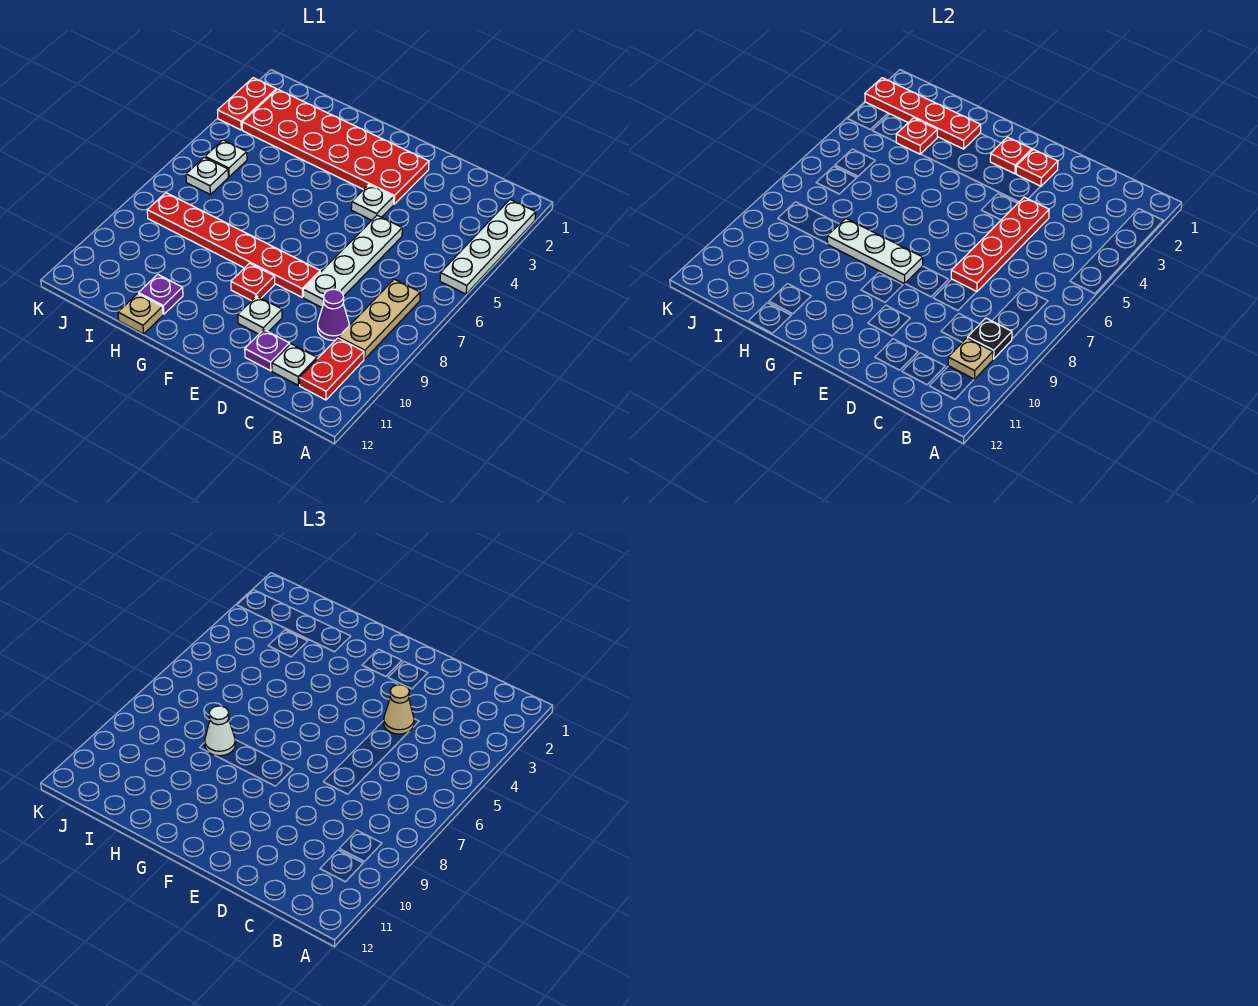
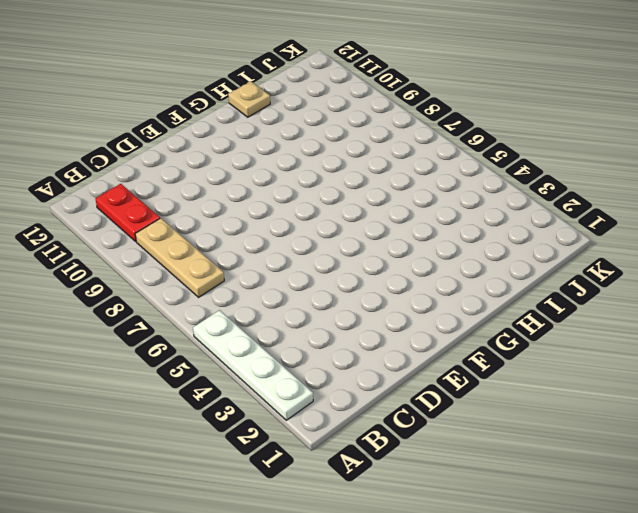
none -> purple cone C9 level 1
none -> white plate C11 level 1
none -> white plate D5:D8 level 1

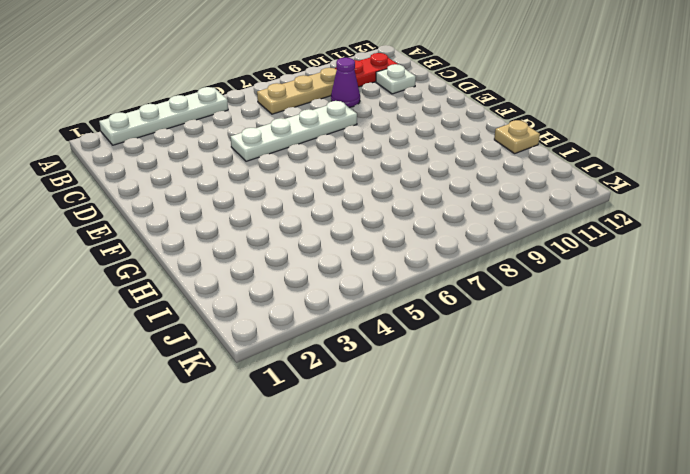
none -> purple plate D11 level 1
none -> red plate E2:J3 level 1
none -> white plate E4 level 1

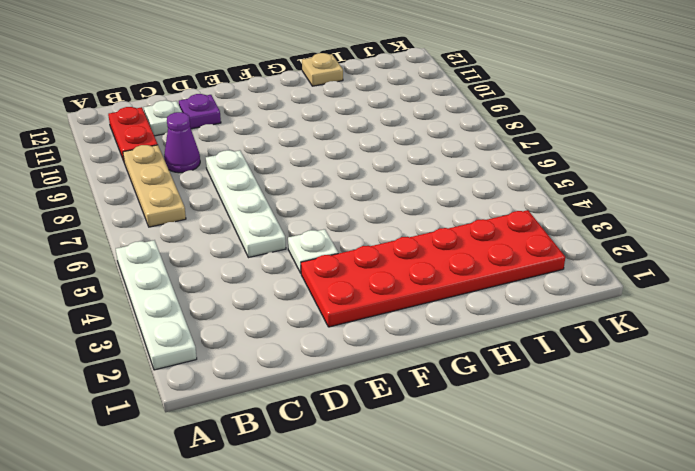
none -> red plate E8:J8 level 1
none -> white plate E10 level 1
none -> red plate F9 level 1

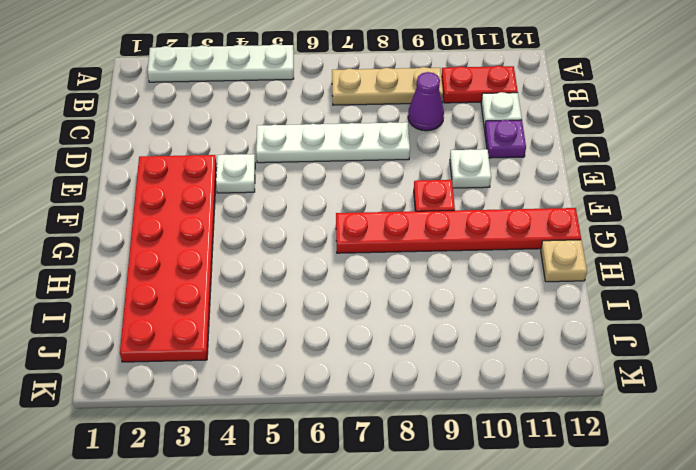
red plate G7:G12 level 1 -> red plate E8:J8 level 1
none -> purple plate H11 level 1
none -> white plate J5 level 1
none -> white plate J6 level 1

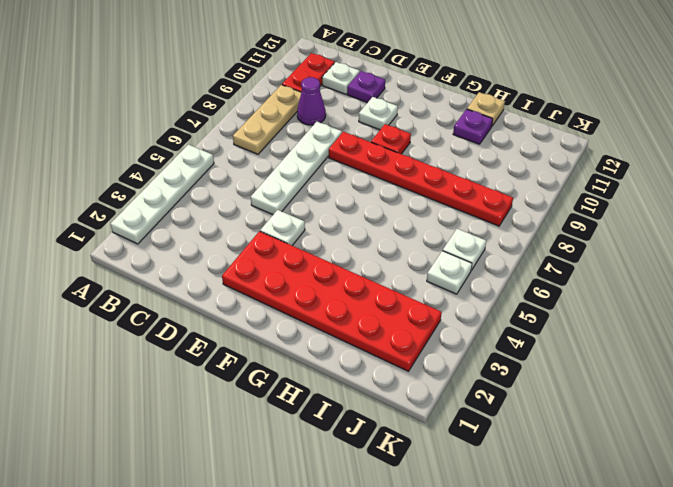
none -> red plate K2:K3 level 1
none -> black plate B9 level 2
none -> tan plate B10 level 2

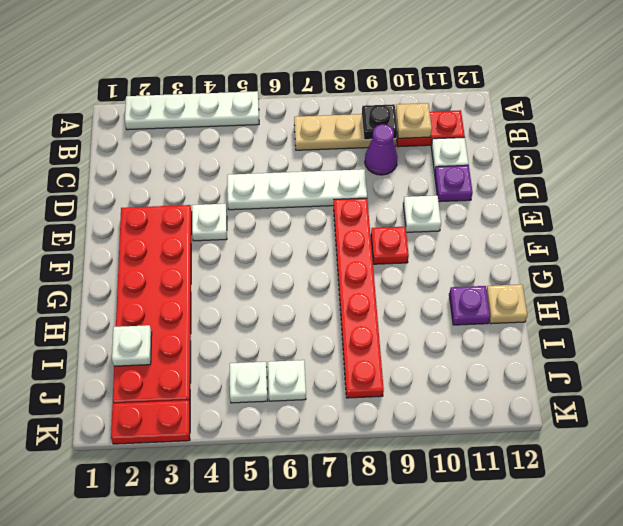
white plate I2 level 2 -> red plate H2:K2 level 2
none -> red plate D4:D7 level 2
none -> red plate E2 level 2
none -> red plate F2 level 2

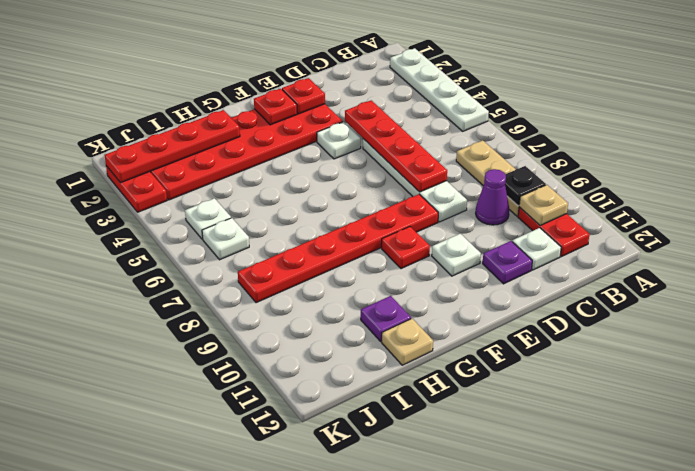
none -> white plate F8:H8 level 2
none -> red plate I3 level 2
none -> tan cone D4 level 3

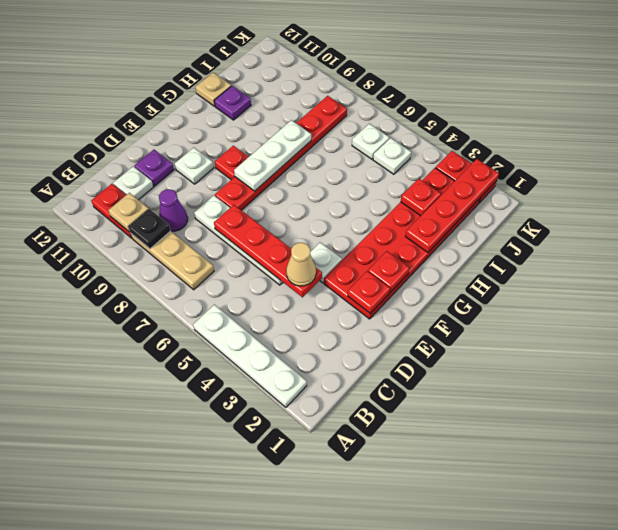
none -> white cone H8 level 3

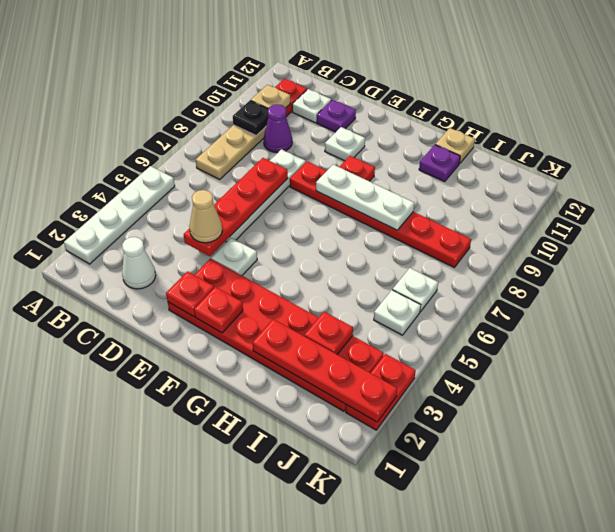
white cone C2 level 1 -> white cone H8 level 3

